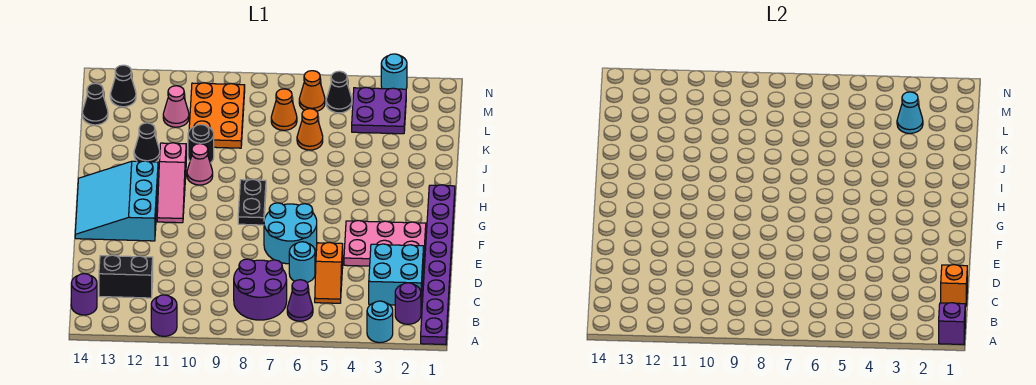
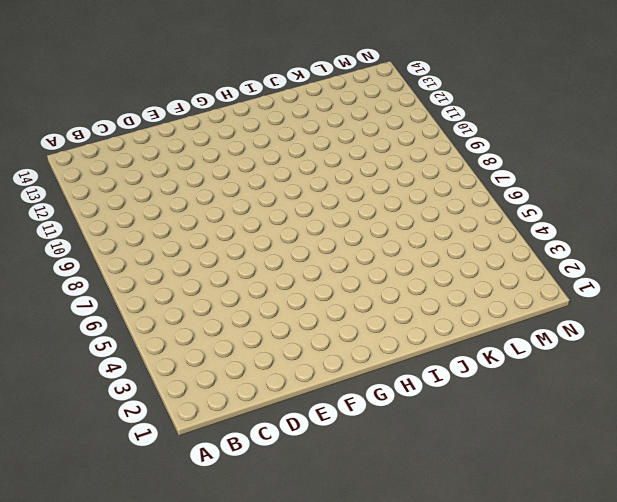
none -> purple plate A1:H1 level 1
none -> cyan round brick A3 level 1
none -> purple round brick A11 level 1
none -> purple round brick B2 level 1

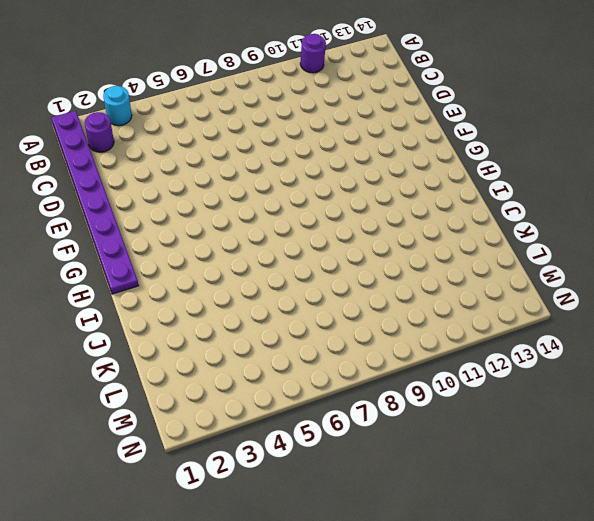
none -> purple cone B6 level 1
none -> purple round brick B7:C8 level 1
none -> purple round brick B14 level 1
none -> cyan brick C2:D3 level 1

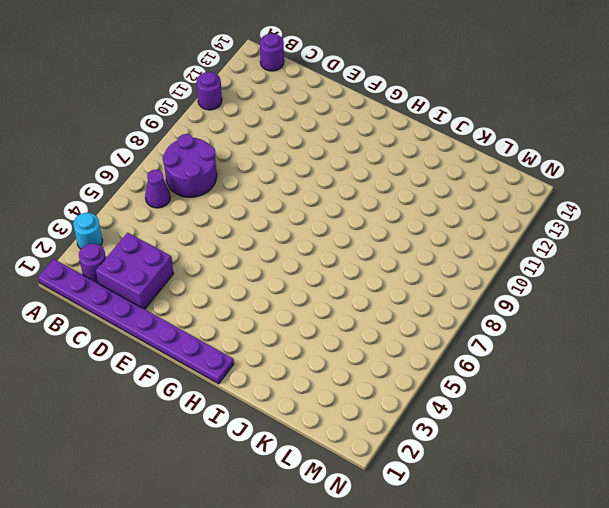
purple brick C2:D3 level 1 -> cyan brick C2:D3 level 1
none -> orange slope C5:D5 level 1 top D
none -> black brick C12:C13 level 1
none -> cyan round brick D6 level 1
none -> pink plate E2:F4 level 1

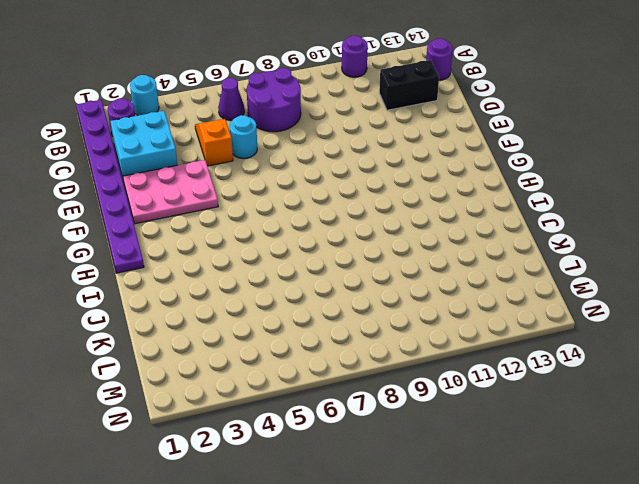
none -> cyan round brick E6:F7 level 1
none -> cyan slope F12:H14 level 1 top 12
none -> black plate G8:H8 level 1
none -> pink slope G11:I11 level 1 top I

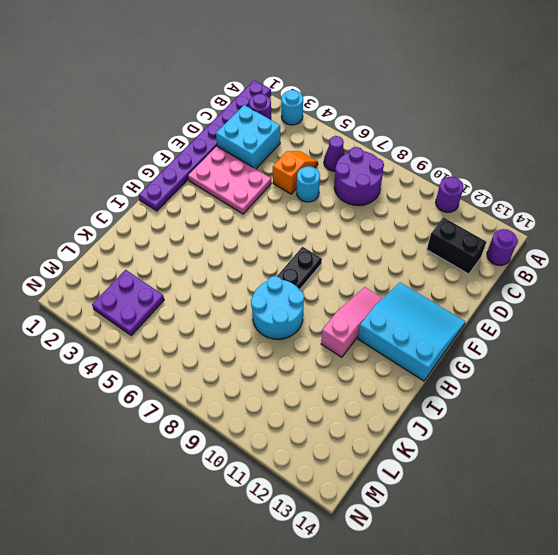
cyan slope F12:H14 level 1 top H -> cyan slope F12:H14 level 1 top 12
cyan round brick I8:J9 level 1 -> cyan round brick E6:F7 level 1
none -> pink cone I10 level 1
none -> black round brick J10 level 1
none -> black cone J12 level 1
none -> orange cone K6 level 1

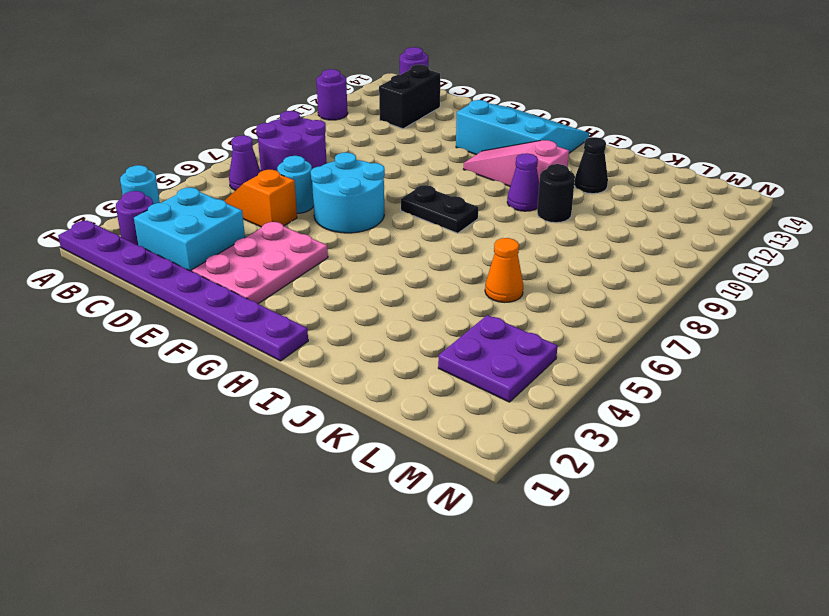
purple cone I10 level 1 -> pink cone I10 level 1
none -> orange plate K9:M10 level 1
none -> orange cone L7 level 1
none -> pink cone L11 level 1
none -> black cone L14 level 1

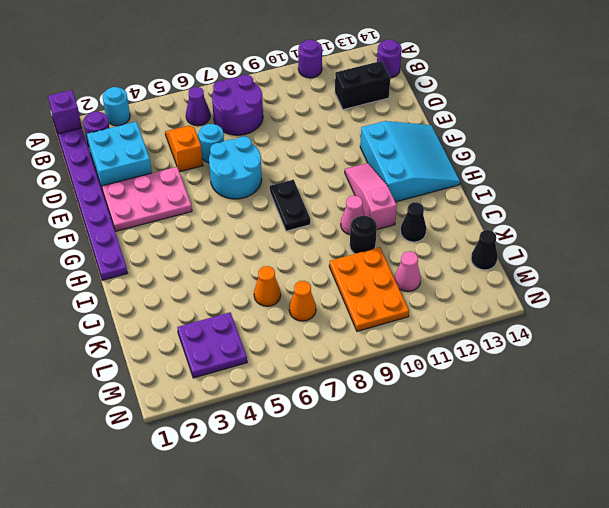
none -> black cone M5 level 1
none -> orange cone M6 level 1
none -> black cone M13 level 1
none -> cyan round brick N3 level 1

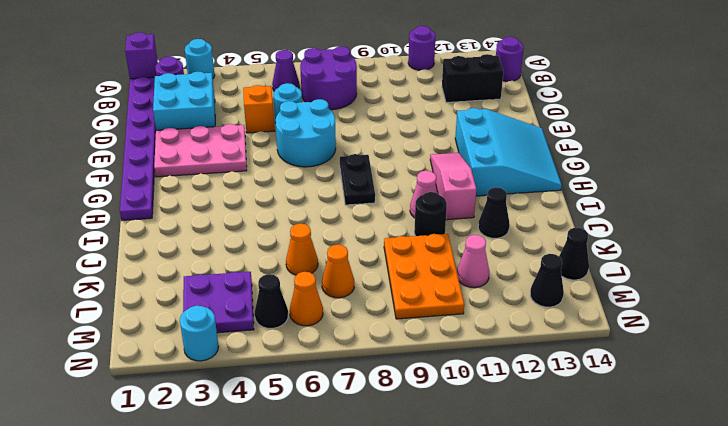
none -> orange brick C1 level 2
none -> cyan cone L3 level 2

